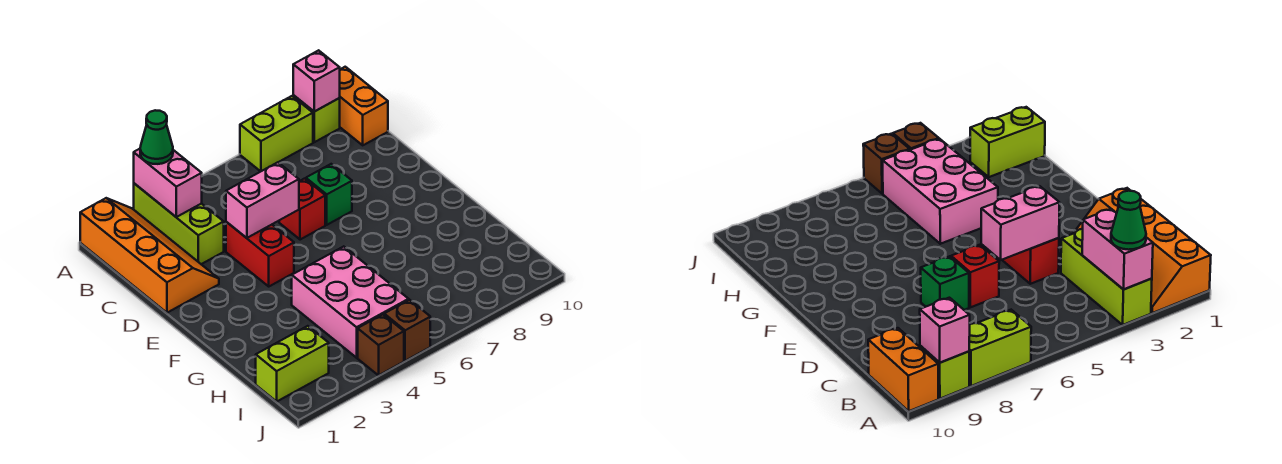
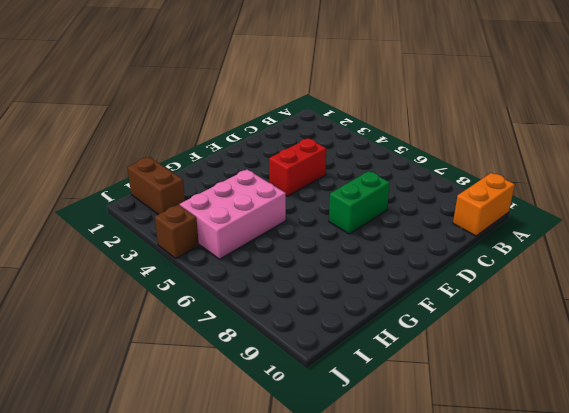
green brick D7:E7 level 1 -> green brick D7 level 1
brown brick I1:I2 level 1 -> lime brick I1:I2 level 1
none -> orange slope A1:D2 level 1 top 1
none -> lime brick A3:C3 level 1
none -> lime brick A7:A8 level 1

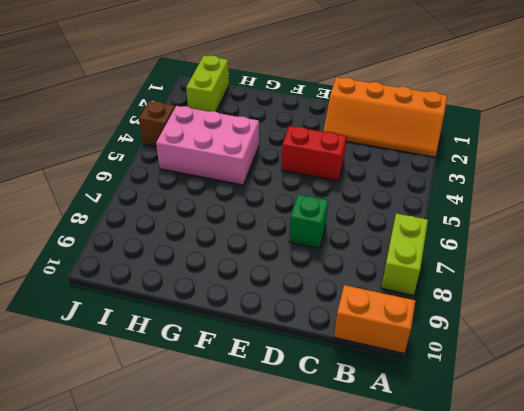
none -> lime brick A3:C3 level 1
none -> lime brick A9 level 1
none -> red brick D6 level 1

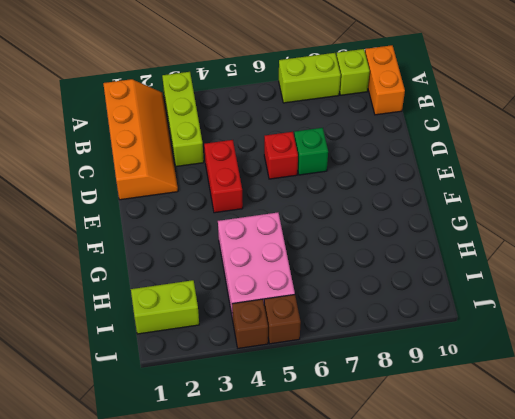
none -> pink brick A3:B3 level 2
none -> pink brick A9 level 2
none -> pink brick D4:D5 level 2

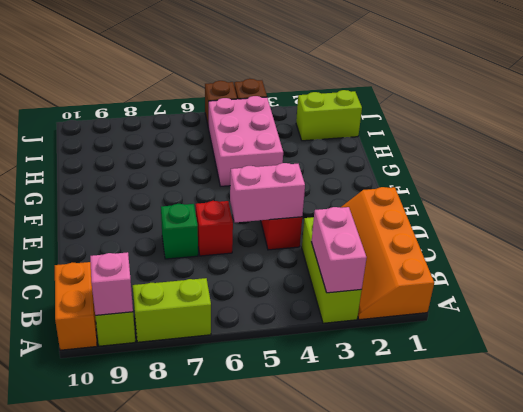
none -> green cone A3 level 3

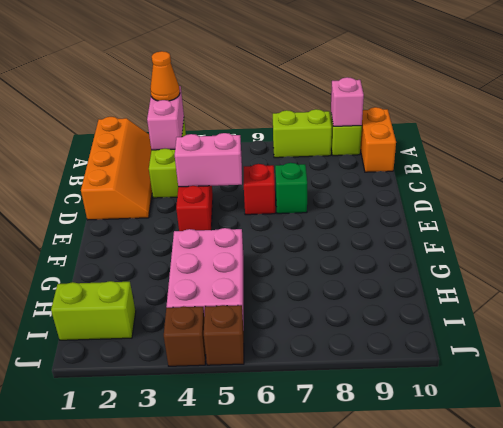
orange cone A3 level 3 -> green cone A3 level 3

